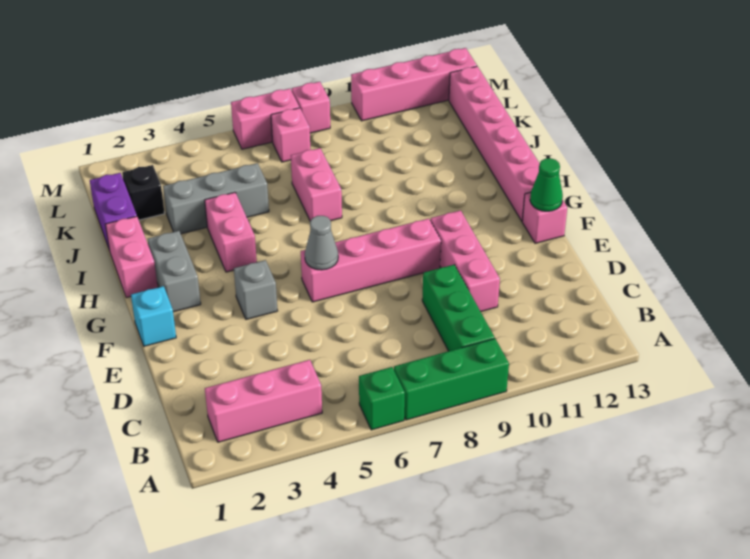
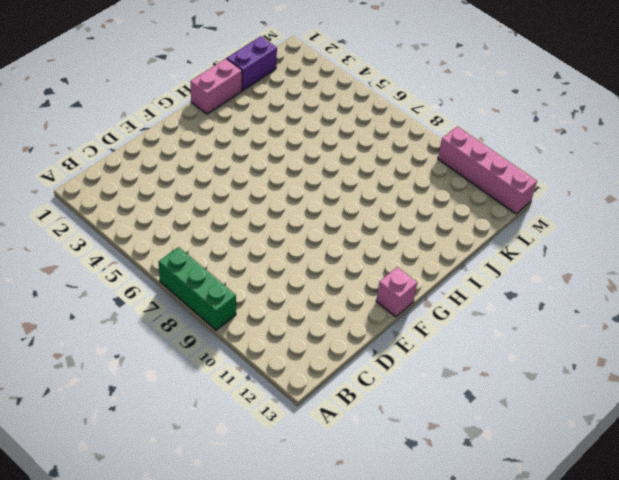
none -> green brick A6 level 1
none -> pink brick B2:B4 level 1
none -> green brick B9:D9 level 1

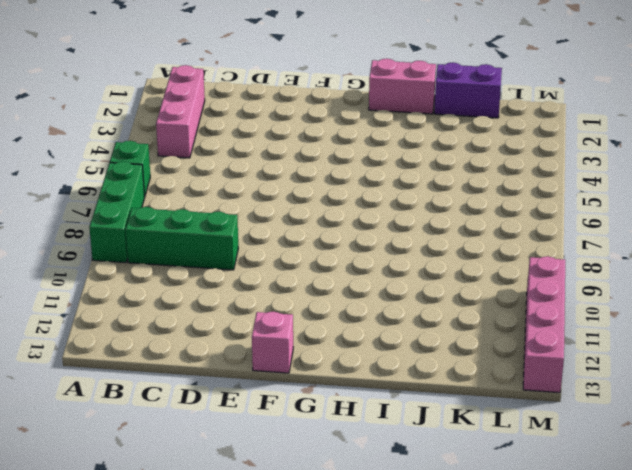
none -> pink brick D10:F10 level 1
none -> cyan brick F1 level 1
none -> grey brick F4 level 1

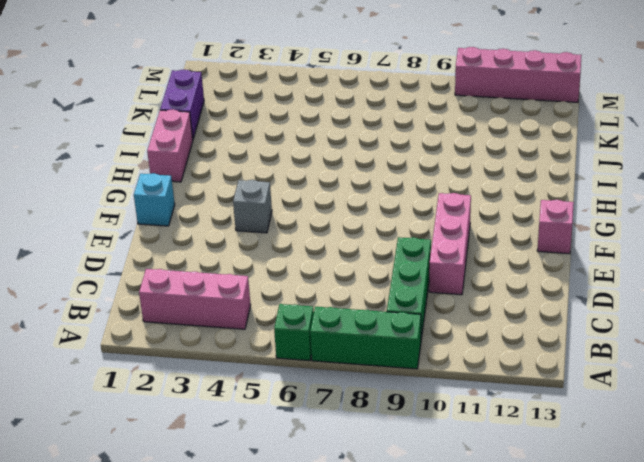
none -> pink brick F6:F9 level 1
none -> grey brick G2:H2 level 1
none -> pink brick G13:L13 level 1

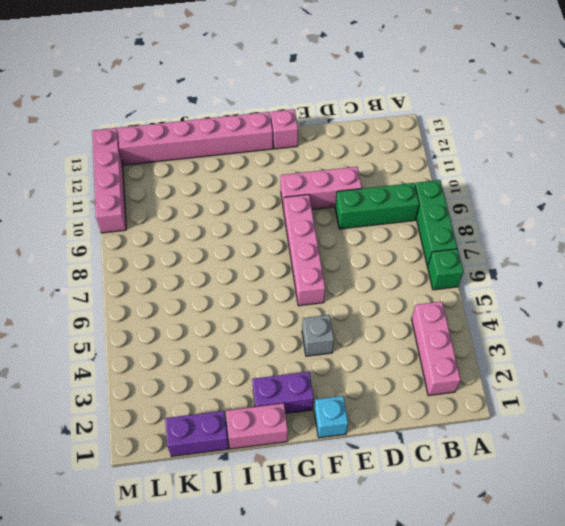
purple brick G2:H2 level 1 -> grey brick G2:H2 level 1
none -> pink brick H4:I4 level 1
none -> pink brick I7:J7 level 1
none -> grey brick J3:J5 level 1

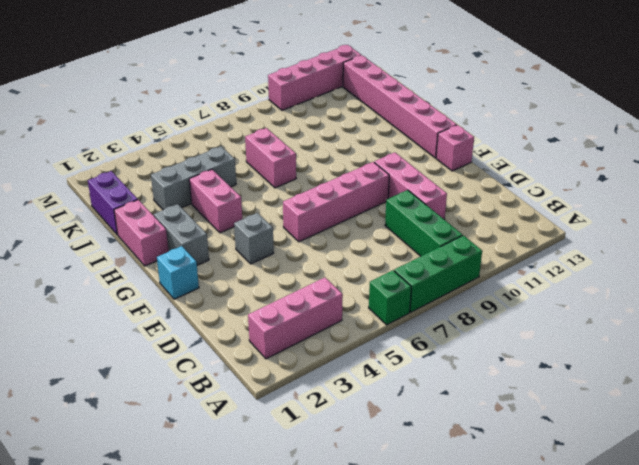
none -> black brick K2 level 1
none -> pink brick L7 level 1
none -> pink brick M6:M7 level 1

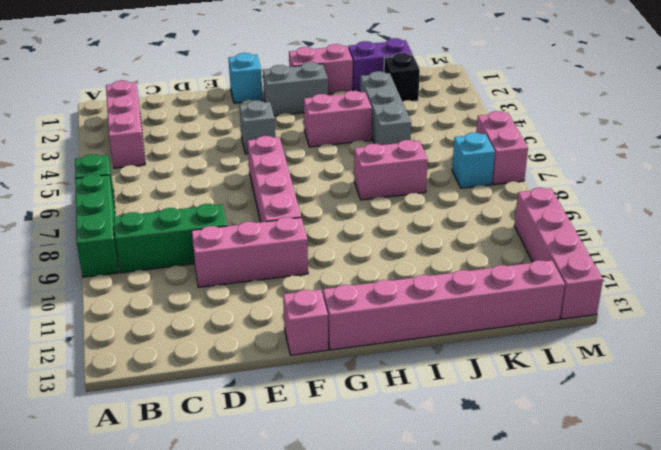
cyan brick L7 level 1 -> pink brick L7 level 1
none -> pink brick M8 level 1
none -> grey cone F6 level 2
none -> green cone F13 level 2

